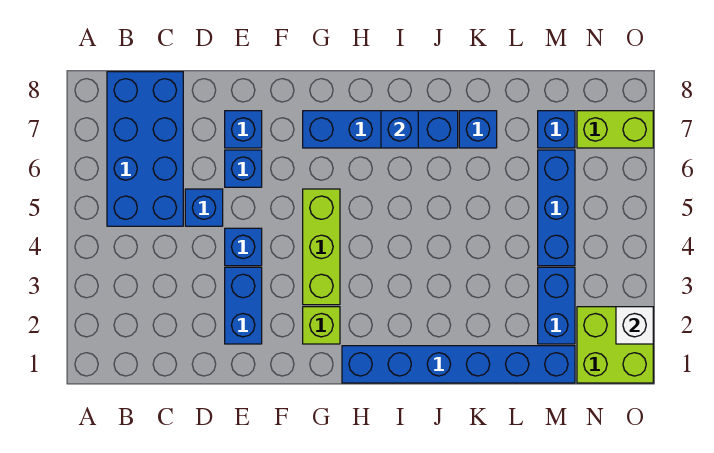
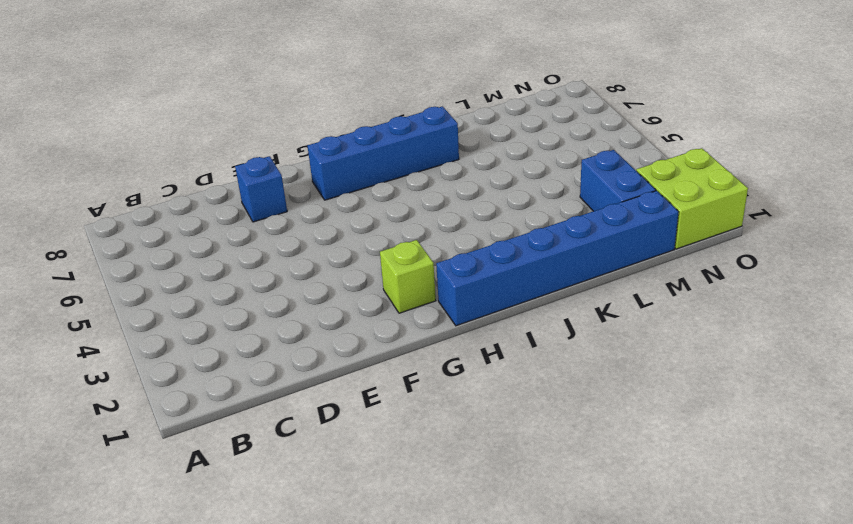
none -> blue brick B5:C8 level 1
none -> blue brick D5 level 1
none -> blue brick E2:E3 level 1

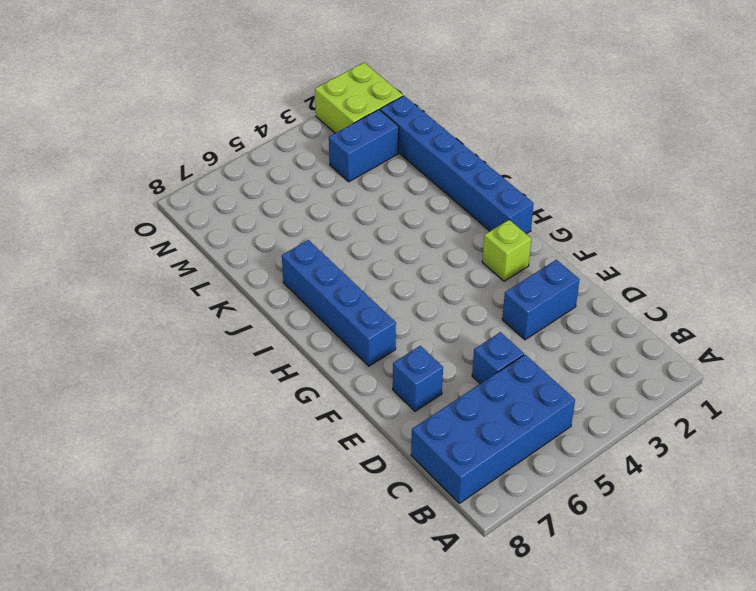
none -> blue brick E4 level 1
none -> blue brick E6 level 1
none -> lime brick G3:G5 level 1

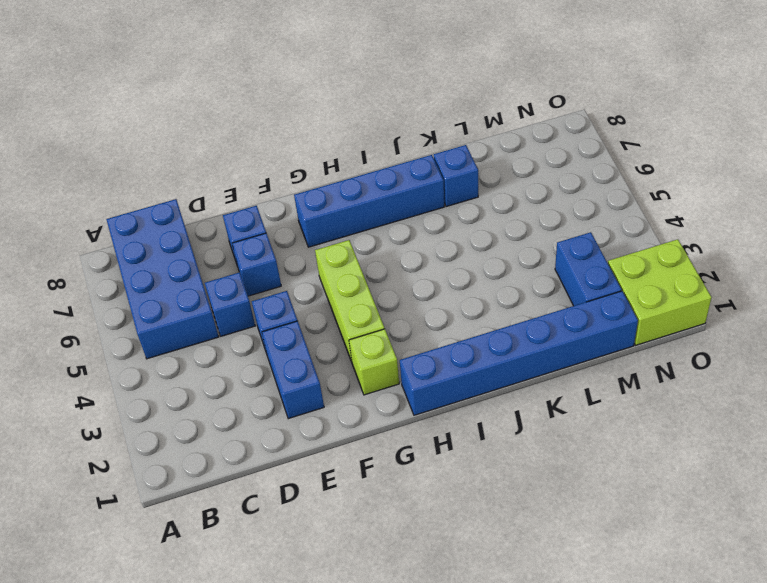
none -> blue brick M4:M6 level 1
none -> blue brick M7 level 1
none -> lime brick N7:O7 level 1

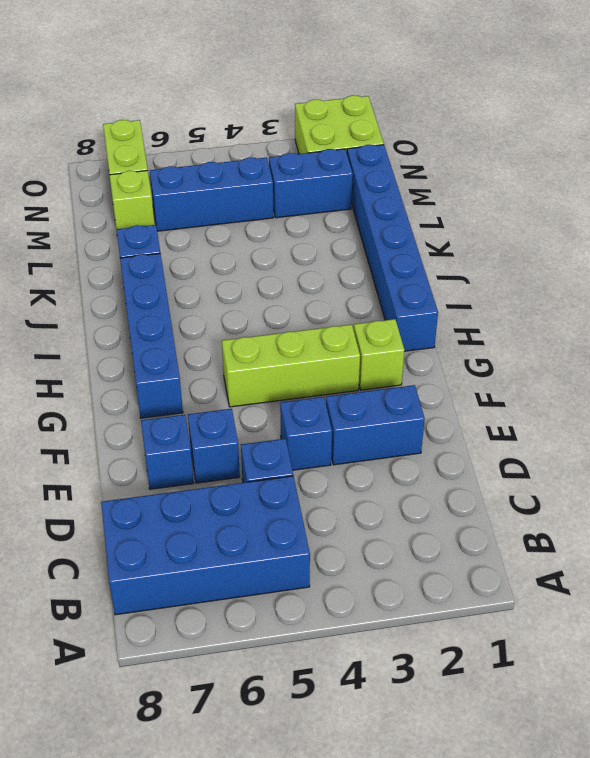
lime brick M7 level 1 -> blue brick M7 level 1
none -> blue brick I7 level 2
none -> white brick O2 level 2

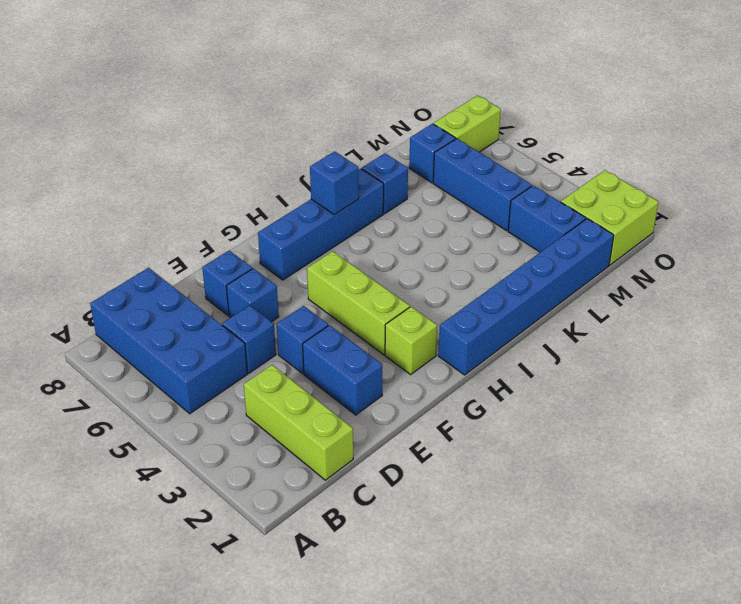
lime brick C1:C3 level 1 -> none
none -> white brick O2 level 2

